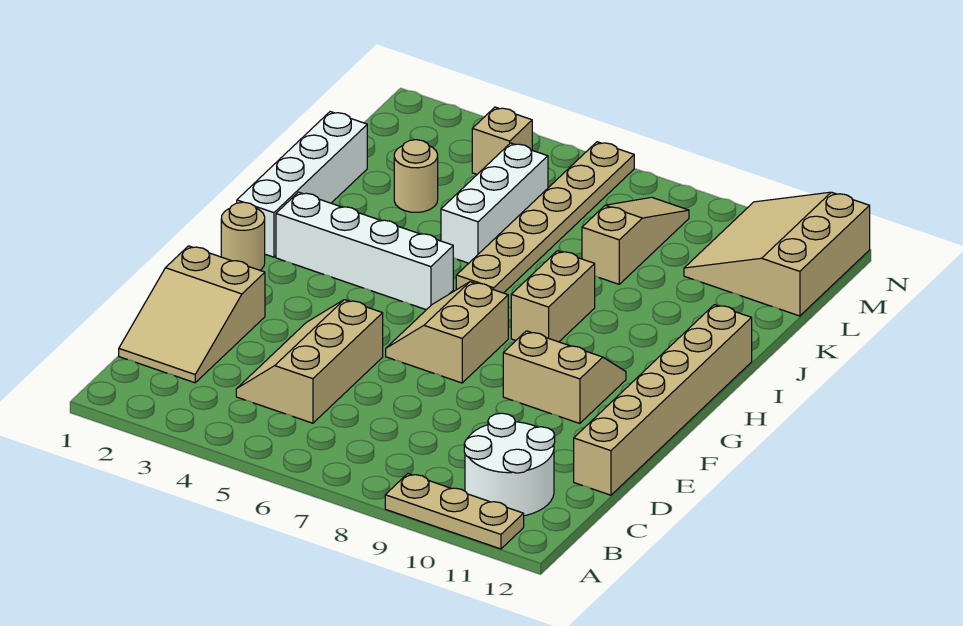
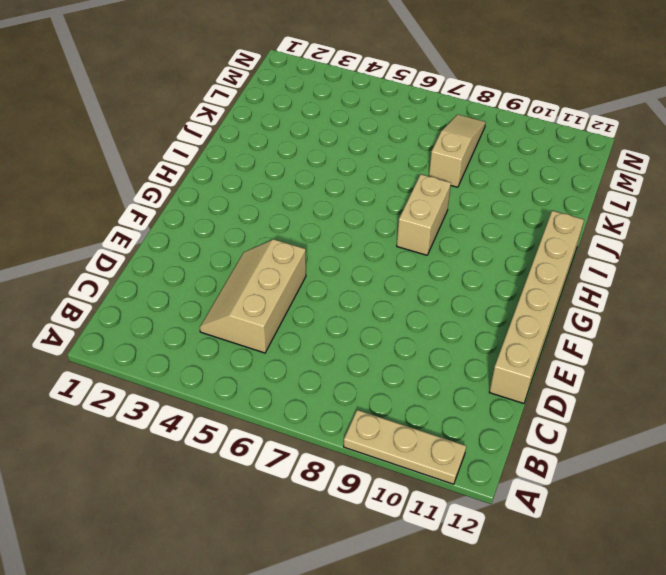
none -> white round brick B10:C11 level 1
none -> tan slope C1:E2 level 1 top E
none -> tan slope F6:G7 level 1 top 7

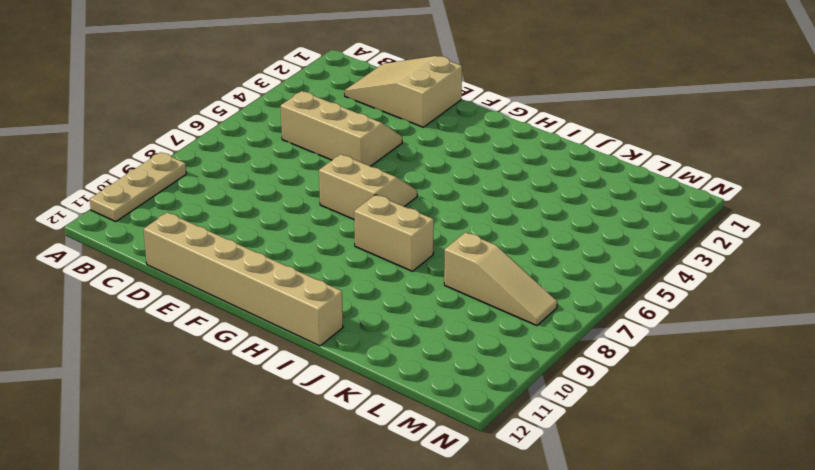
none -> white round brick B10:C11 level 1
none -> tan slope F9:G10 level 1 top F
none -> tan round brick G1 level 1

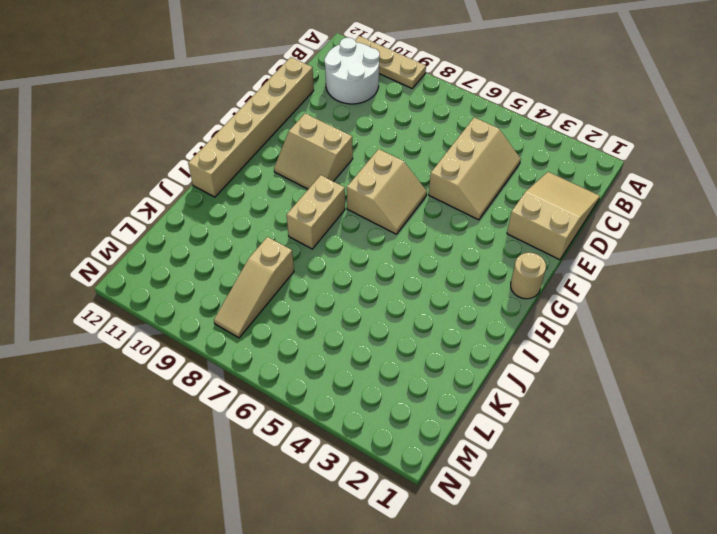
none -> white brick H1:K1 level 1
none -> white brick H2:H5 level 1
none -> tan plate I6:N6 level 1

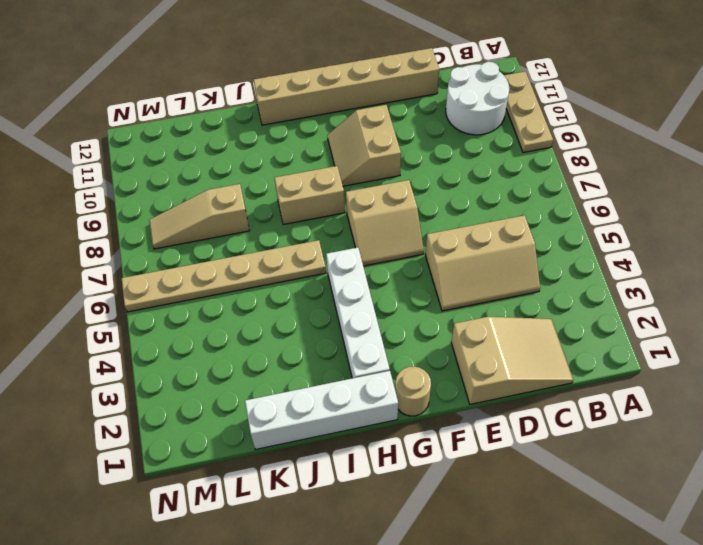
none -> white brick J5:L5 level 1
none -> tan round brick K3 level 1
none -> tan slope L10:N12 level 1 top 12

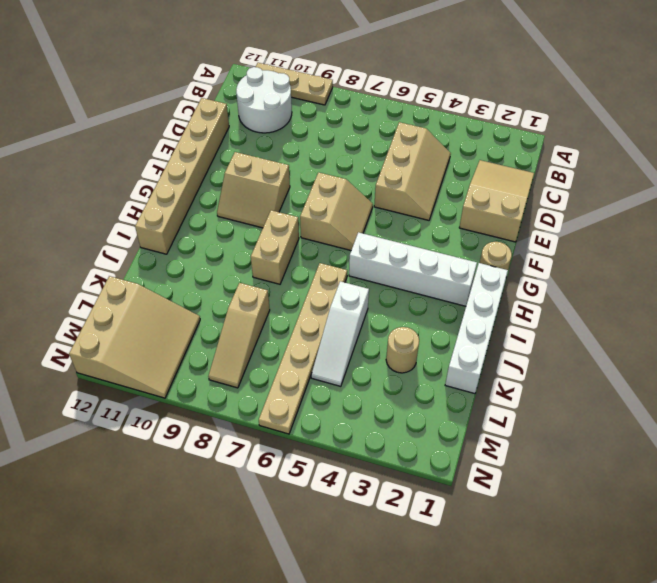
white slope J5:L5 level 1 top J -> white brick J5:L5 level 1
none -> tan brick M4 level 1

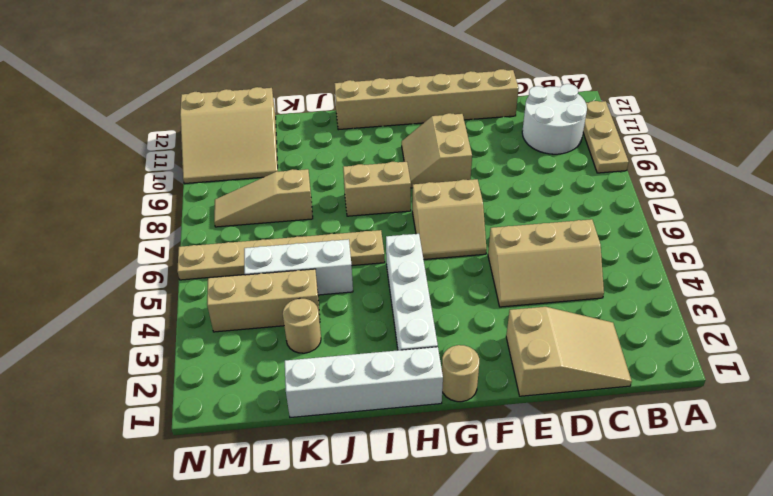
tan brick K4:M4 level 1 -> tan brick M4 level 1

